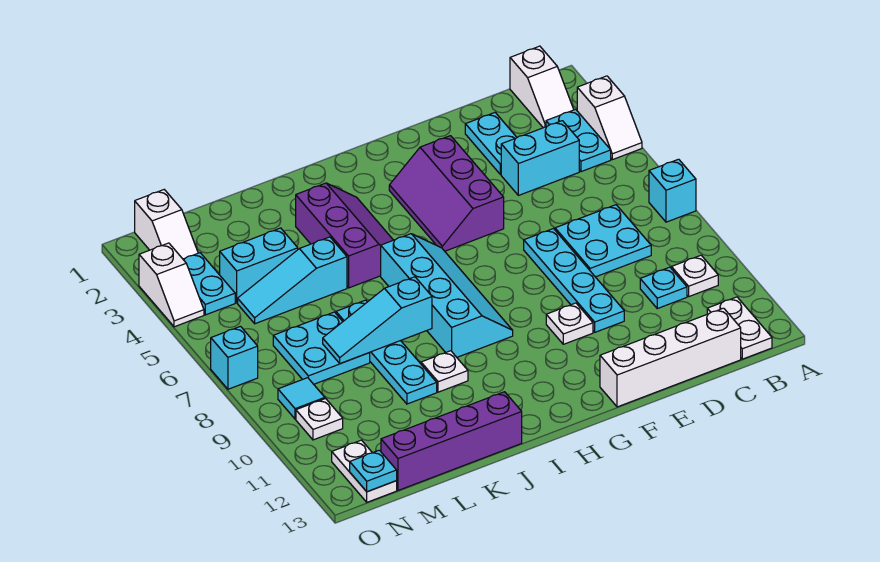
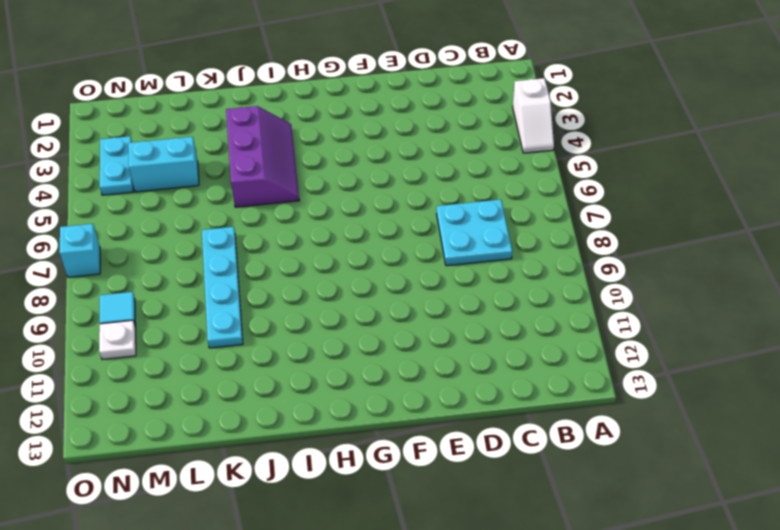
none -> cyan brick A7 level 1
none -> white slope B1:B2 level 1 top 1
none -> cyan plate B3:B4 level 1
none -> white plate B10 level 1

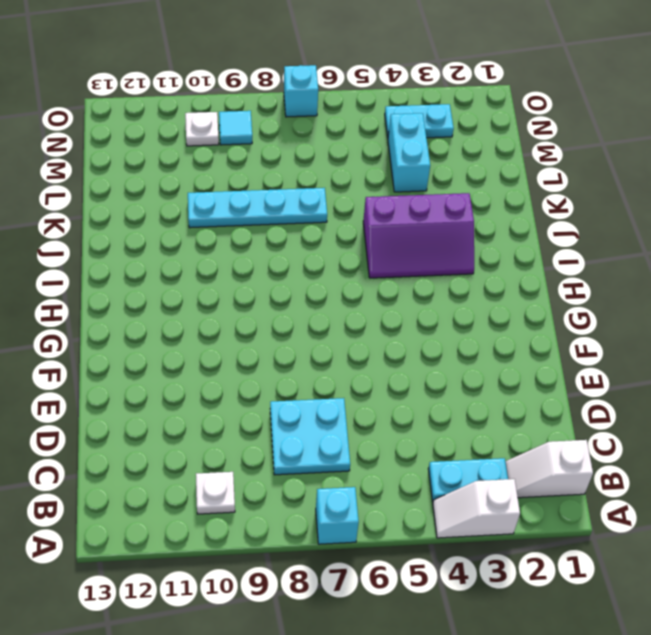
none -> white plate B12:B13 level 1
none -> cyan brick C4:D4 level 1
none -> cyan plate C10 level 1
none -> white brick C13:F13 level 1

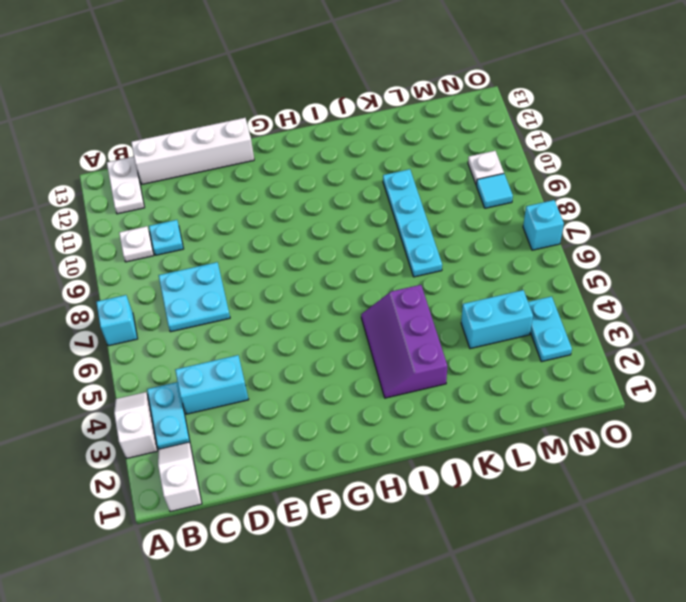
none -> cyan plate D2:D3 level 1
none -> cyan plate E7:E10 level 1
none -> purple slope F3:G5 level 1 top F
none -> white plate F10 level 1

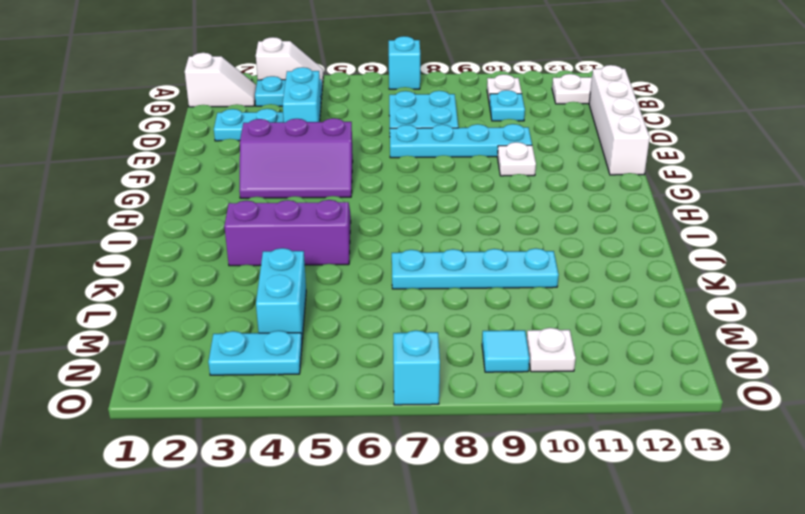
none -> cyan slope H6:I9 level 1 top I
none -> white plate J10 level 1
none -> purple brick J13:M13 level 1
none -> cyan slope K5:M5 level 1 top K

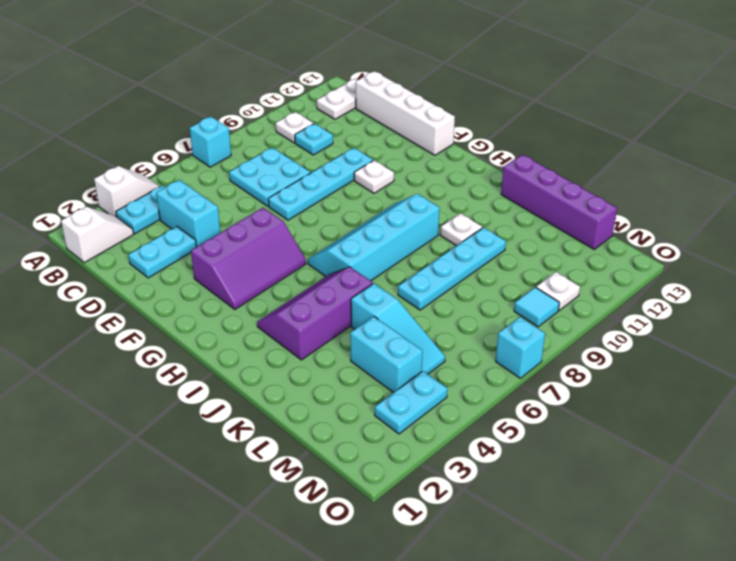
none -> cyan plate L7:M8 level 1
none -> white slope N1:N2 level 1 top 1
none -> white plate N12:N13 level 1
none -> white slope O3:O4 level 1 top 3

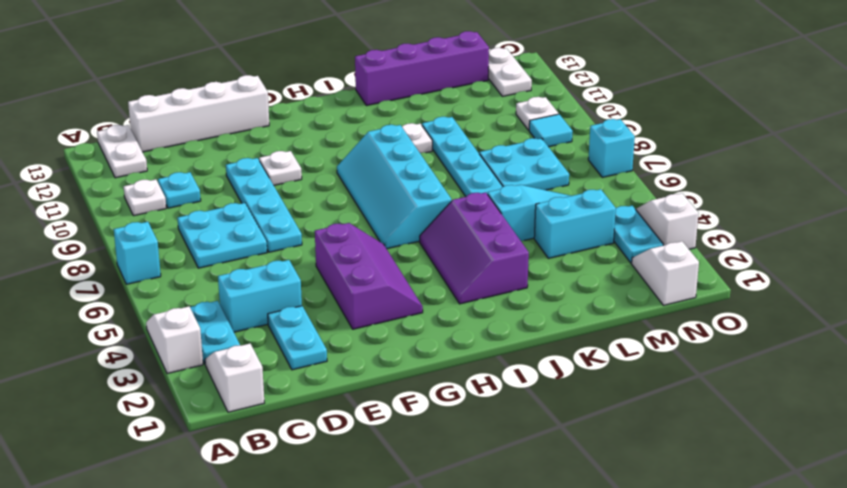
none -> cyan slope J8:L8 level 2 top J
none -> cyan plate N13 level 2

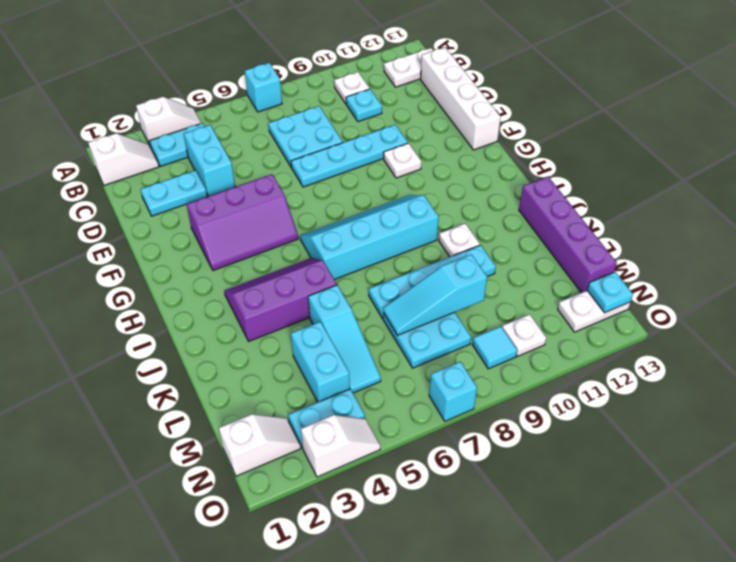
cyan slope L7:L9 level 2 top 9 -> cyan slope J8:L8 level 2 top J

